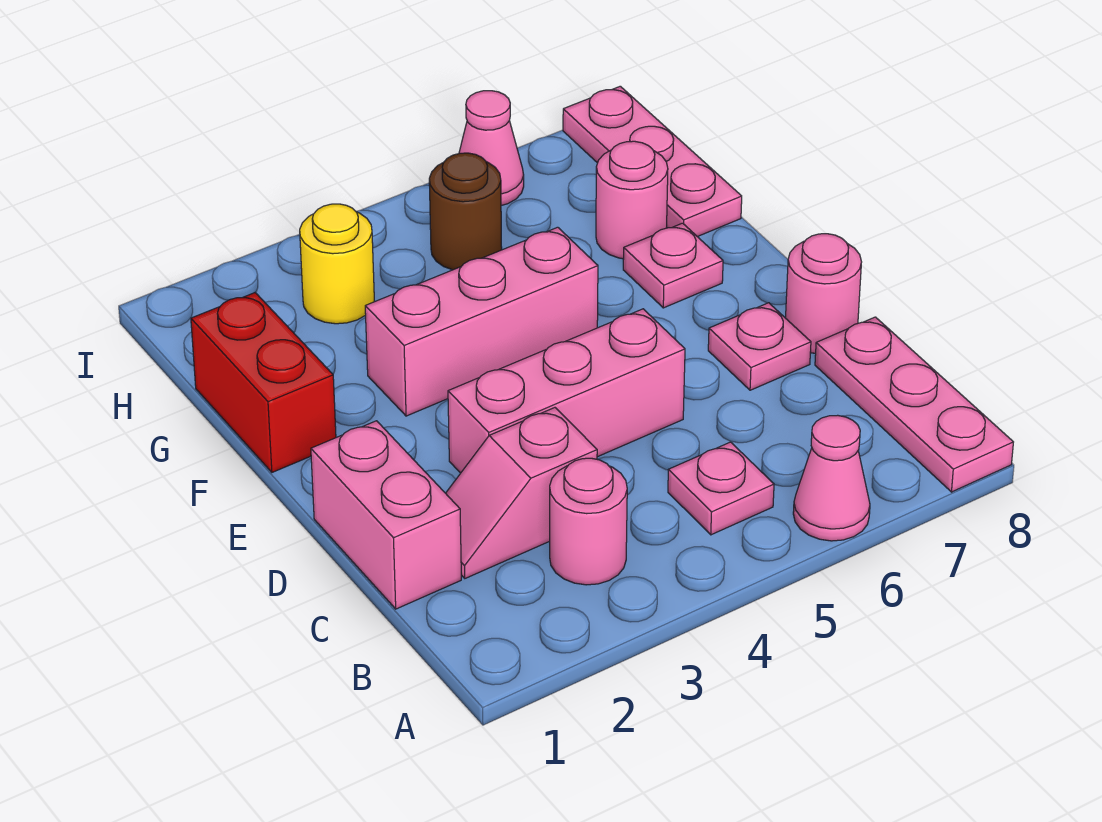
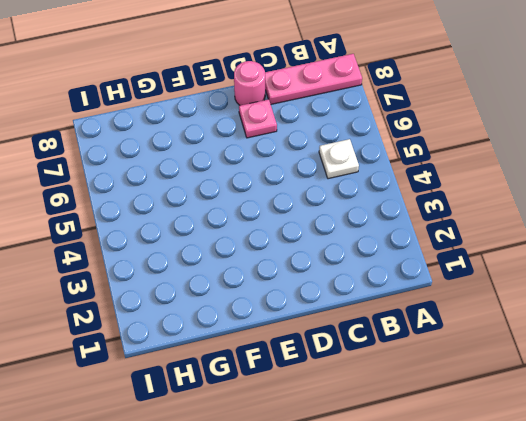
white plate B5 level 1 -> pink plate B5 level 1
none -> pink cone A6 level 1
none -> pink round brick B3 level 1
none -> pink brick C1:D1 level 1

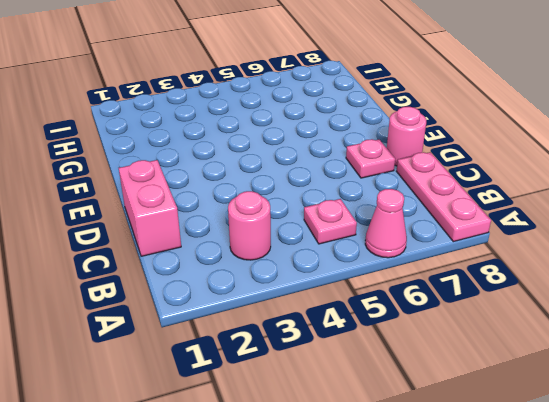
none -> pink slope C2:C3 level 1 top 3
none -> pink brick D3:D5 level 1
none -> red brick F1:G1 level 1

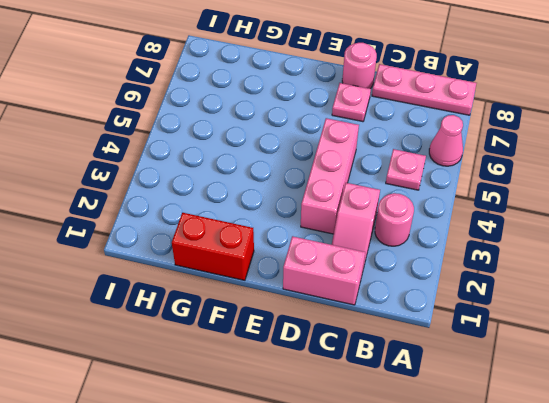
none -> pink brick F3:F5 level 1
none -> pink plate F7 level 1
none -> pink round brick G7 level 1

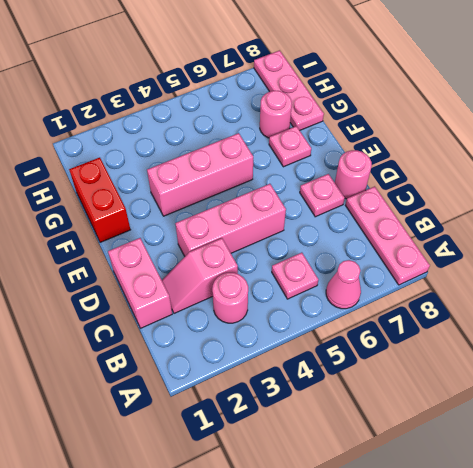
none -> yellow round brick H3 level 1
none -> brown round brick H5 level 1
none -> pink cone I6 level 1

